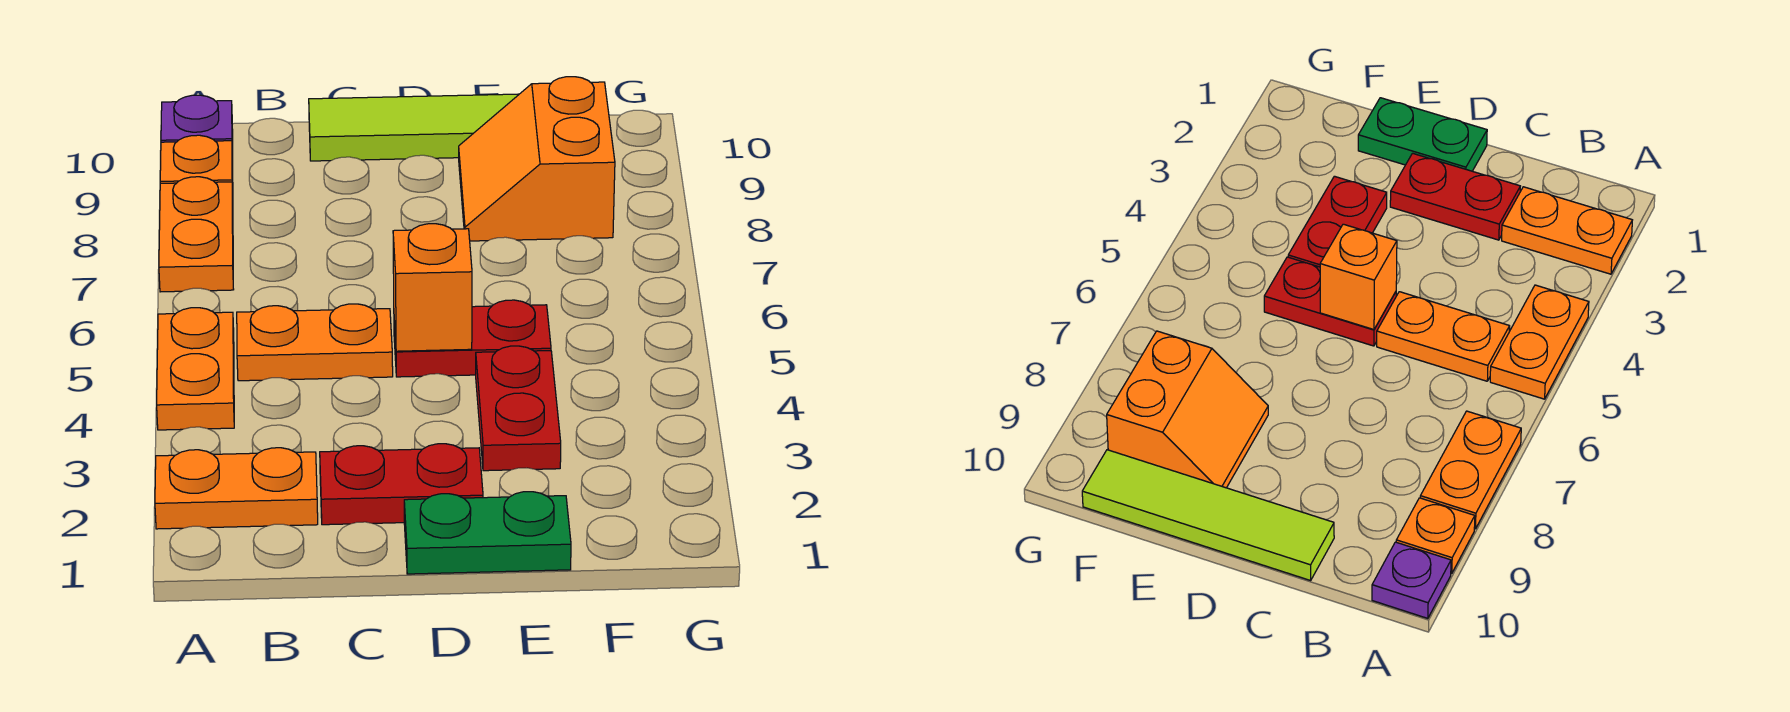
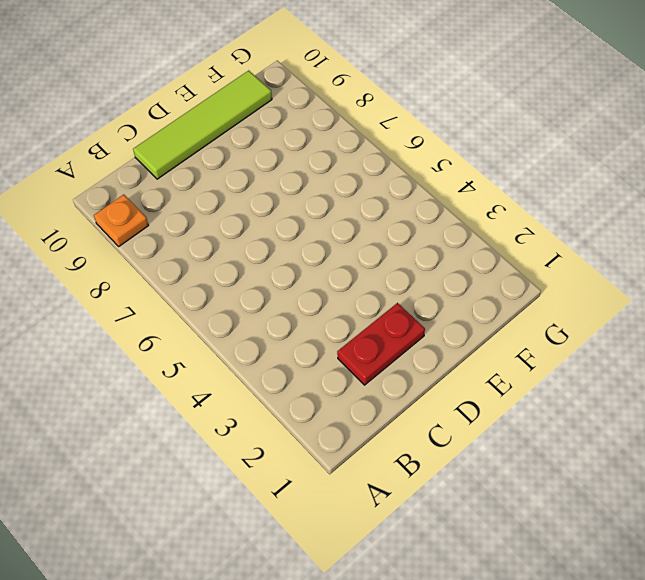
none -> orange plate A2:B2 level 1
none -> orange plate A4:A5 level 1
none -> orange plate A7:A8 level 1

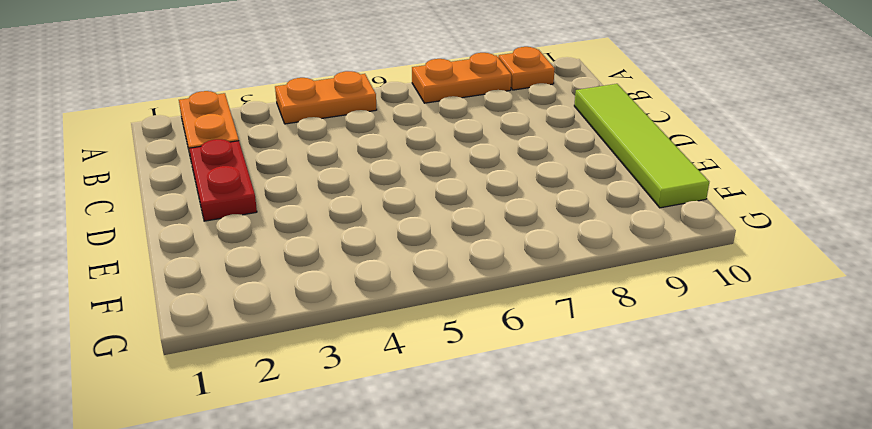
none -> purple plate A10 level 1
none -> orange plate B5:C5 level 1
none -> green plate D1:E1 level 1

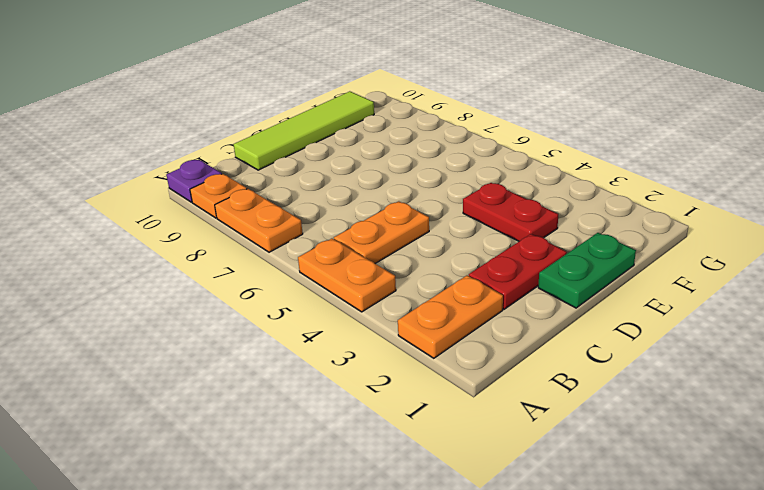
none -> red plate D5:E5 level 1
none -> orange slope E8:F9 level 1 top F
none -> orange brick D5 level 2

